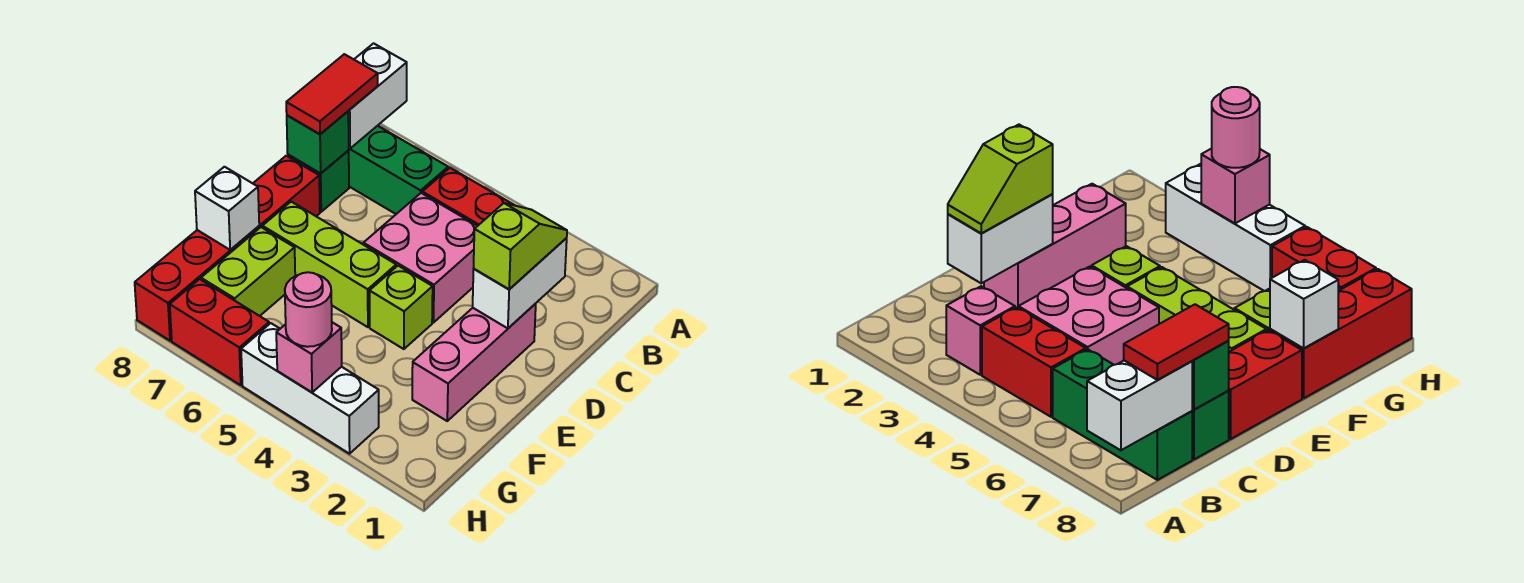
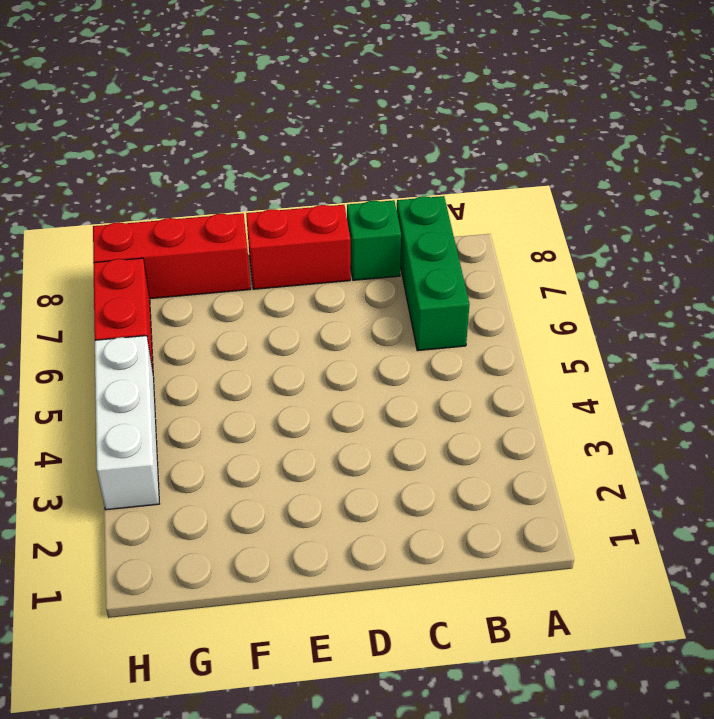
none -> pink brick B3 level 1
none -> red brick B4:B5 level 1
none -> pink brick C4:D5 level 1

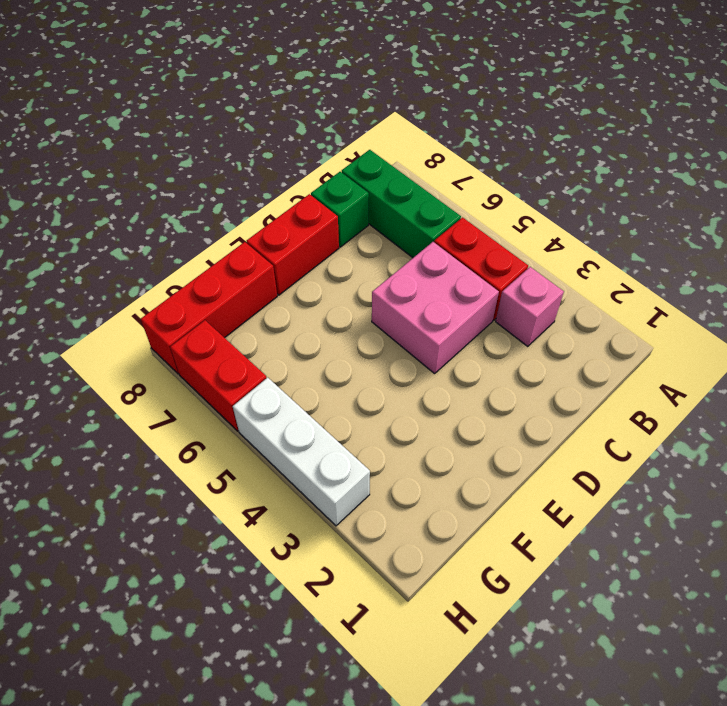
none -> pink brick D2:F2 level 1
none -> lime brick E4 level 1
none -> lime brick E5:E7 level 1

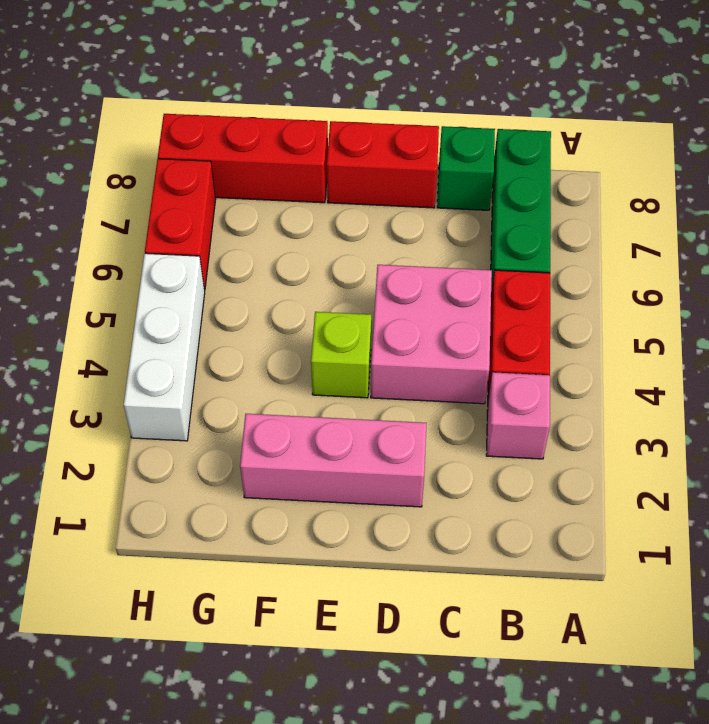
none -> lime brick E5:E7 level 1
none -> lime brick F7:G7 level 1
none -> white brick A8:B8 level 2

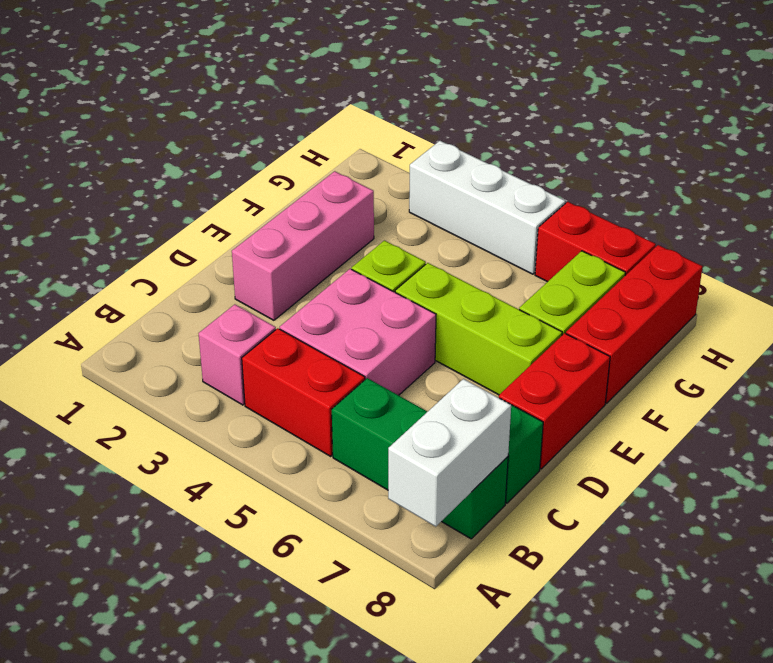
none -> white brick C2:D2 level 2
none -> green brick C8 level 2
none -> white brick F8 level 2

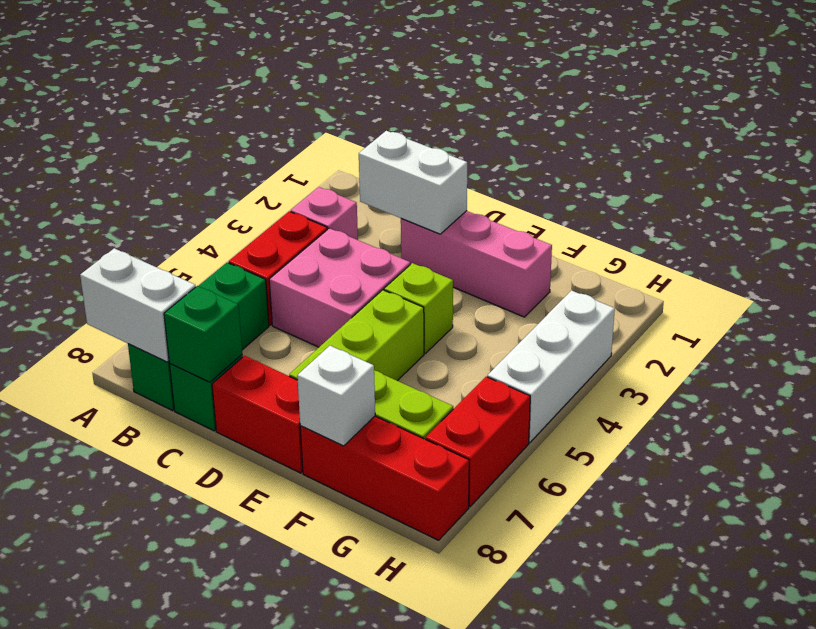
none -> pink brick H4 level 2
none -> red tile B8:C8 level 3
none -> lime slope C2:D2 level 3 top D

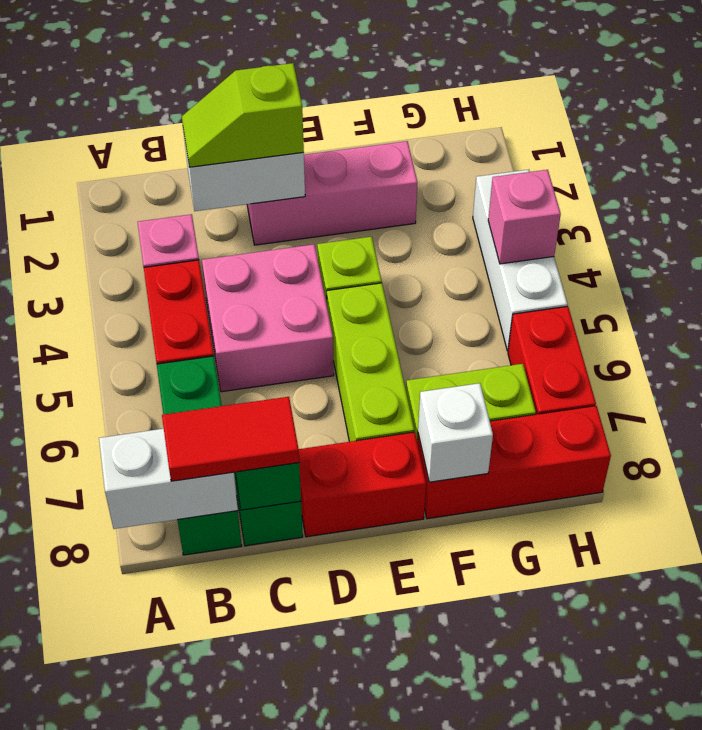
none -> pink round brick H4 level 3

